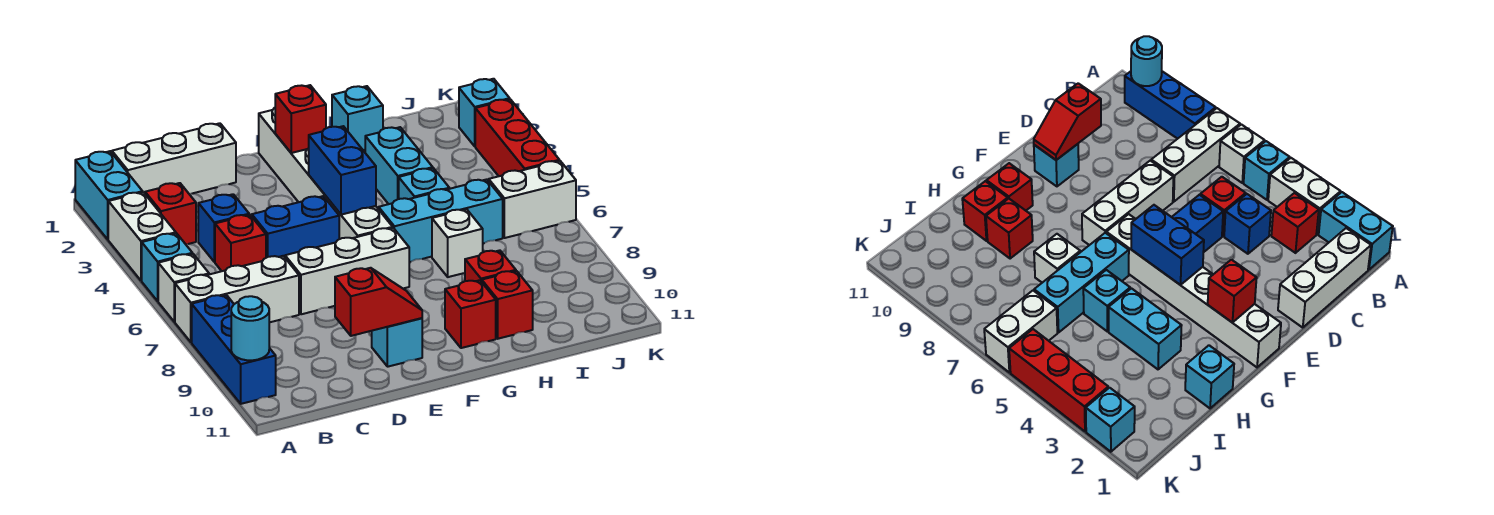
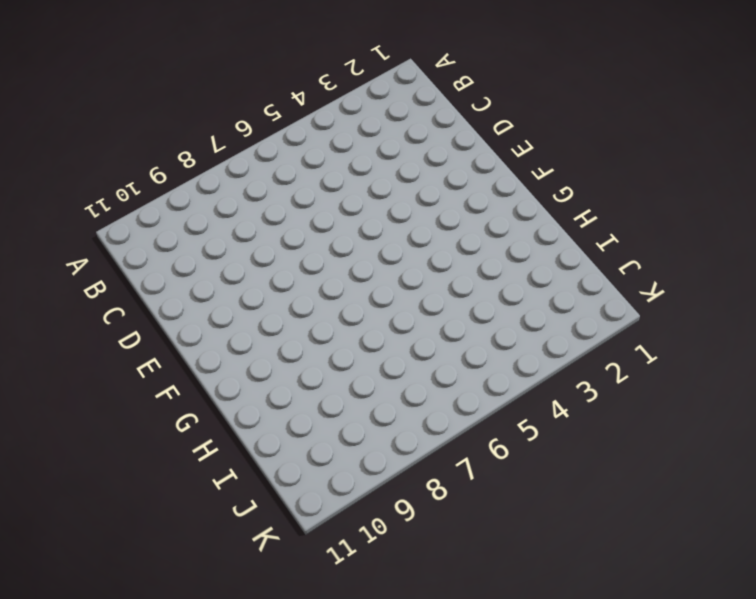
none -> cyan brick A1:A2 level 1
none -> white brick A3:A4 level 1
none -> cyan brick A5 level 1

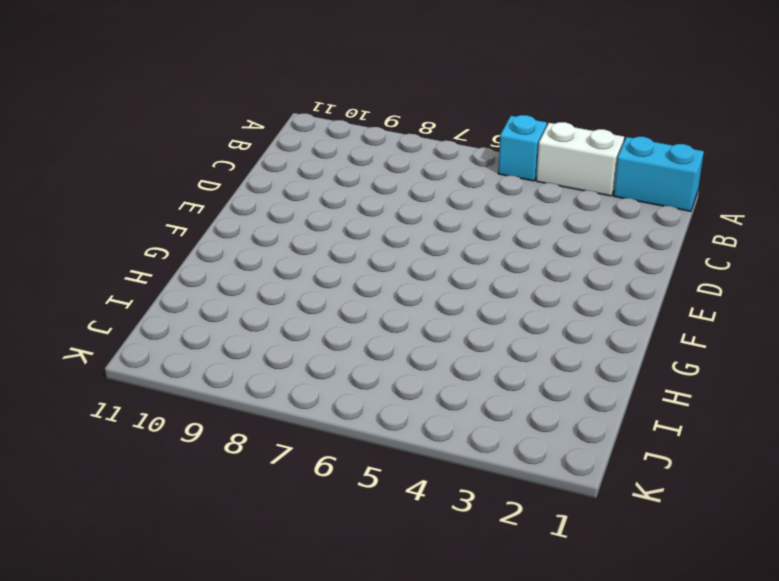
none -> white brick A6 level 1
none -> white brick A7:C7 level 1
none -> blue brick A8:A10 level 1

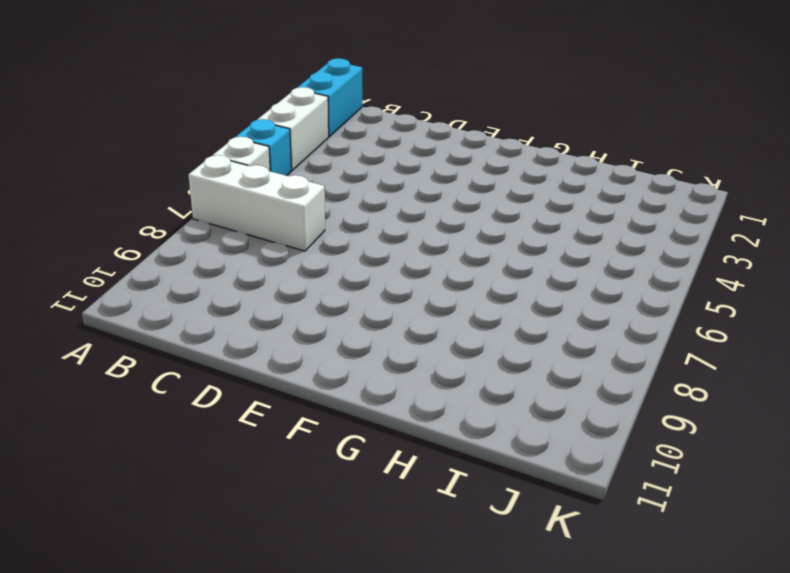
none -> blue brick A8:A10 level 1
none -> white brick B1:D1 level 1
none -> red brick B3 level 1

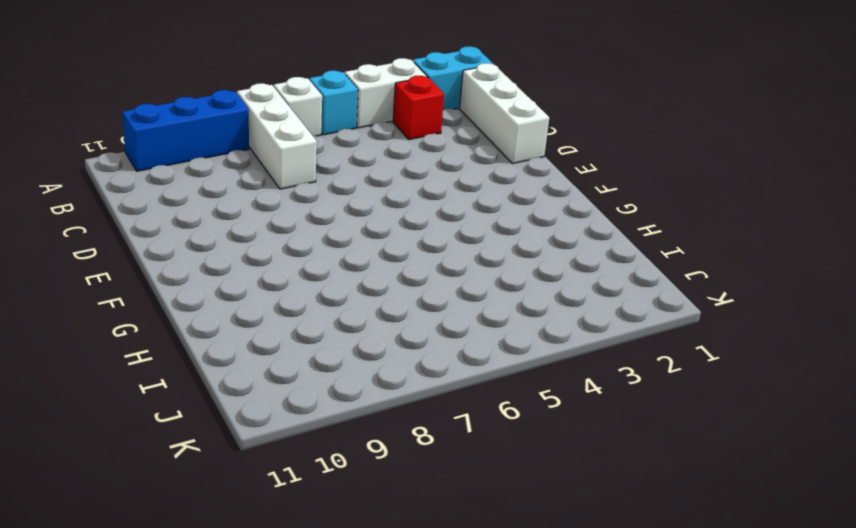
none -> blue brick C4 level 1
none -> red brick C5 level 1
none -> blue brick D5:E5 level 1

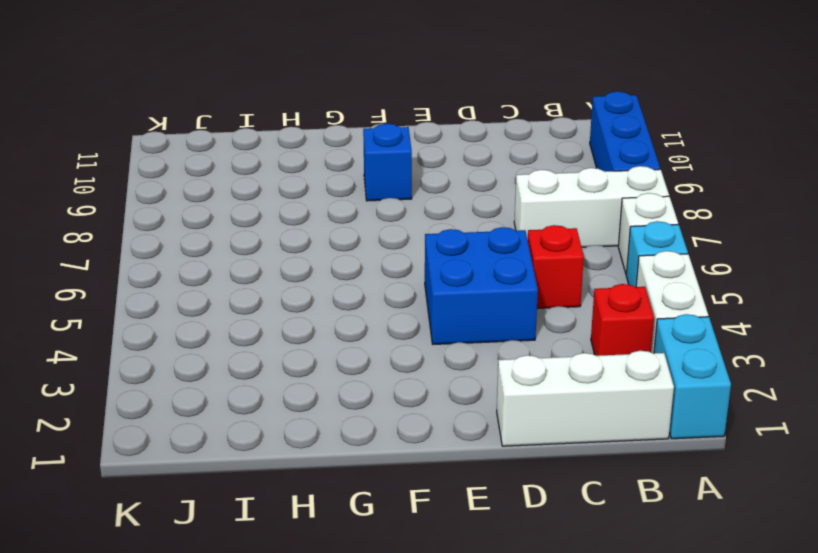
blue brick D4:E5 level 1 -> blue brick D5:E5 level 1
blue brick F9 level 1 -> blue brick C4 level 1
none -> white brick D7:F7 level 1
none -> cyan brick E10 level 1
none -> white brick F1:F6 level 1

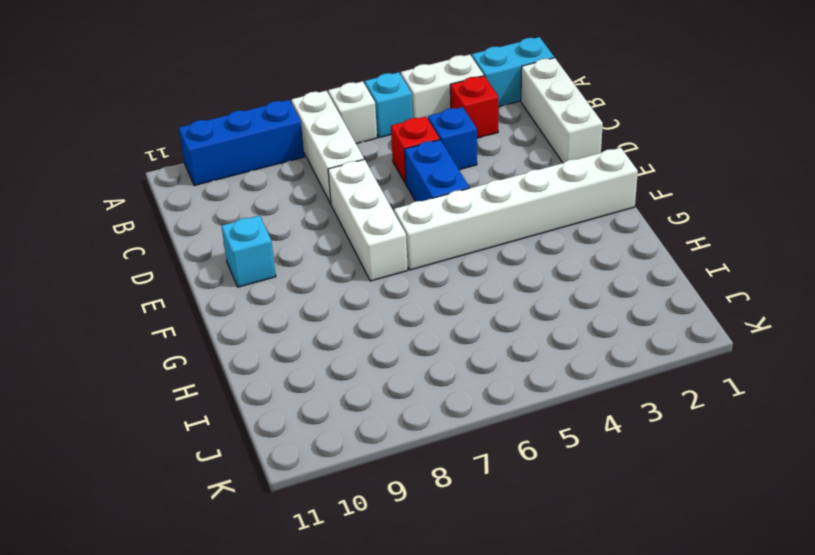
none -> cyan brick G6:I6 level 1
none -> red brick G10 level 1
none -> cyan brick H1 level 1

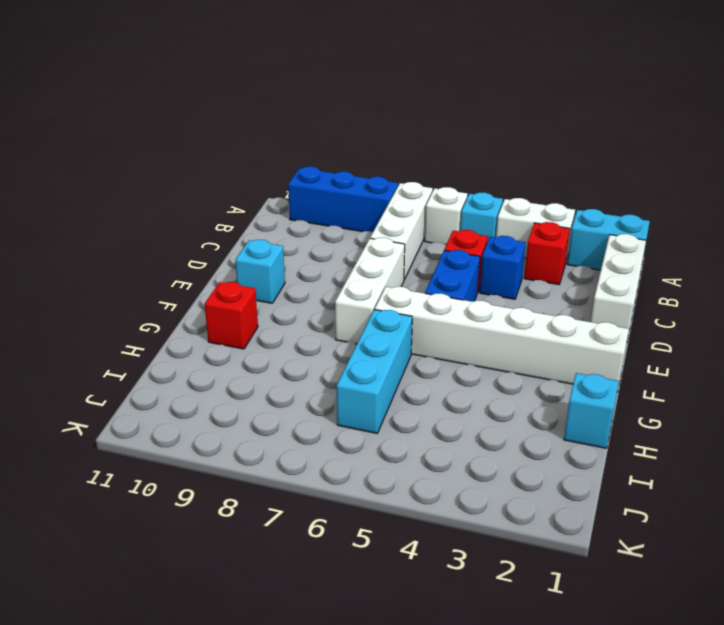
none -> cyan brick H3:H4 level 1
none -> cyan brick H5 level 1
none -> white brick H7 level 1

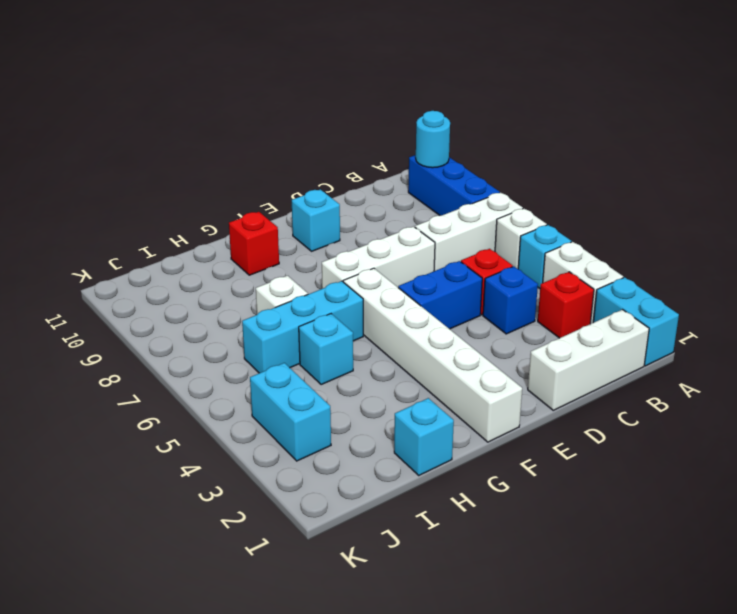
cyan brick J3:J4 level 1 -> cyan brick H3:H4 level 1
none -> red brick H9 level 1
none -> red brick H10 level 1
none -> white brick J6:K6 level 1

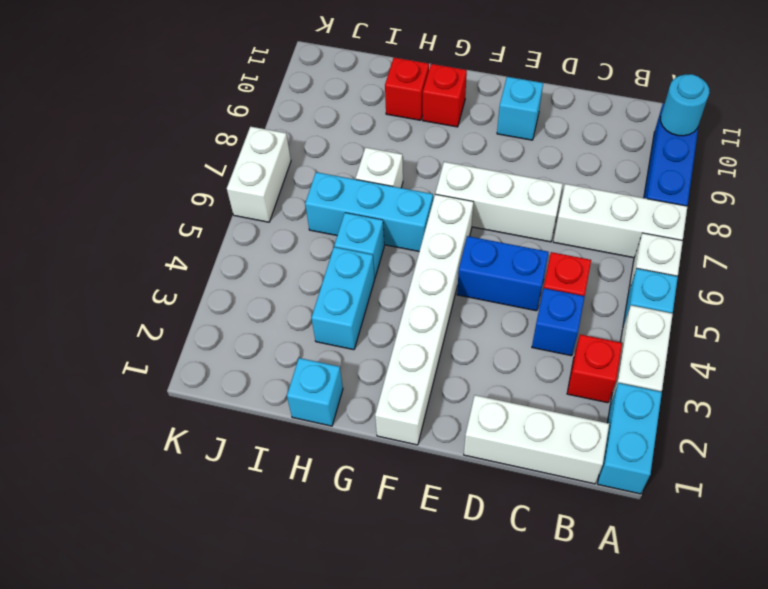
white brick K6:K7 level 1 -> white brick J6:K6 level 1
none -> red brick H9 level 1
none -> cyan brick K2 level 1
none -> red brick K3:K5 level 1

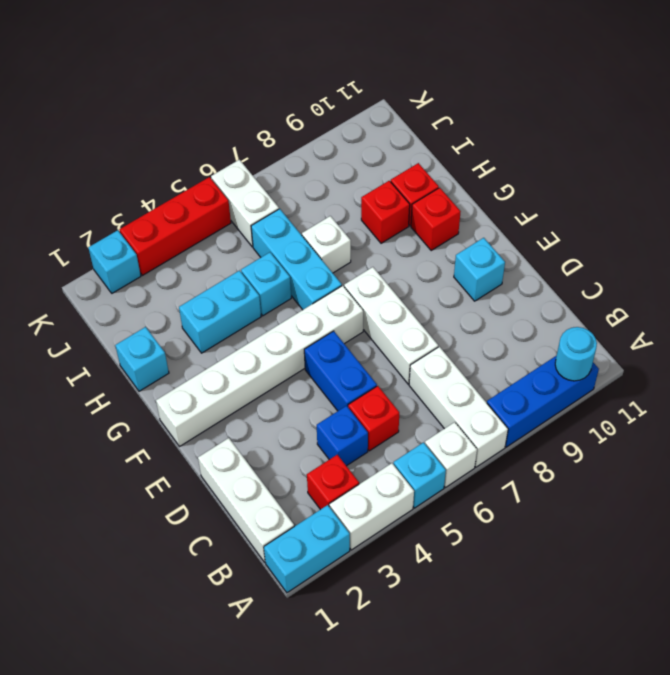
none -> red slope D10:E10 level 2 top D
none -> red brick F2 level 2
none -> blue brick F4:F5 level 2

